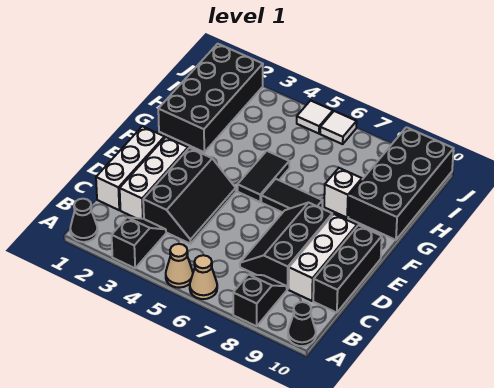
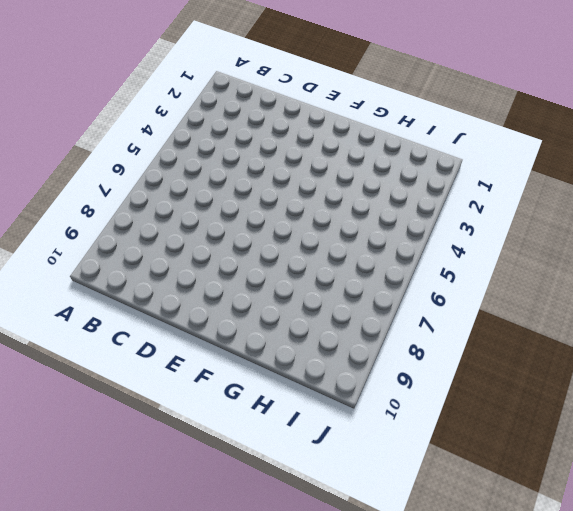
none -> black cone A1 level 1
none -> black slope A3:B3 level 1 top A
none -> tan cone A5 level 1

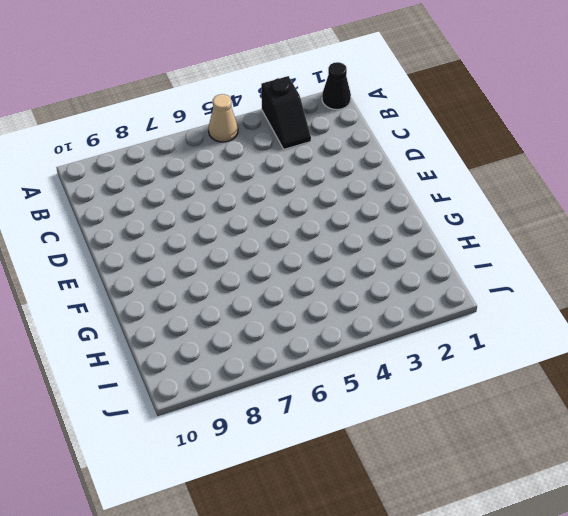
none -> tan cone A6 level 1
none -> black slope A8:B8 level 1 top A
none -> black cone A10 level 1

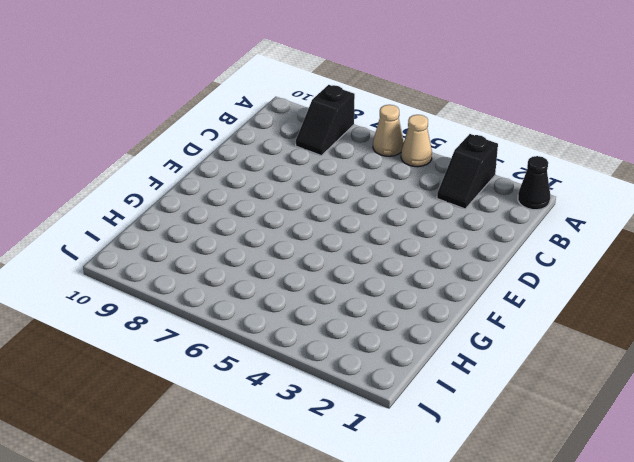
none -> black cone A10 level 1
none -> white brick C1:E1 level 1
none -> white brick C2:E2 level 1

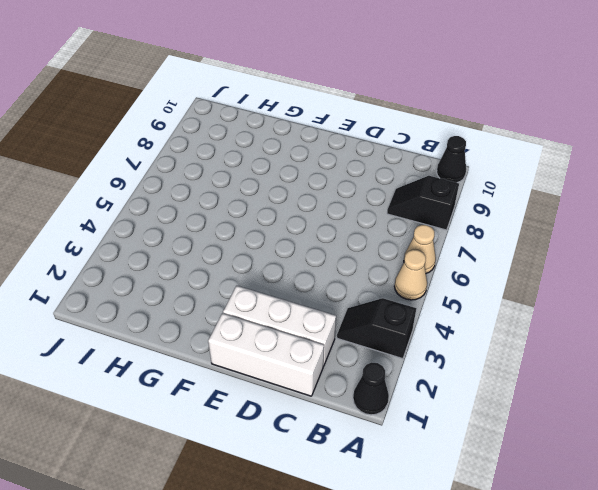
none -> black slope C3:E4 level 1 top 3
none -> black slope C7:E8 level 1 top 8
none -> white brick C9:E9 level 1

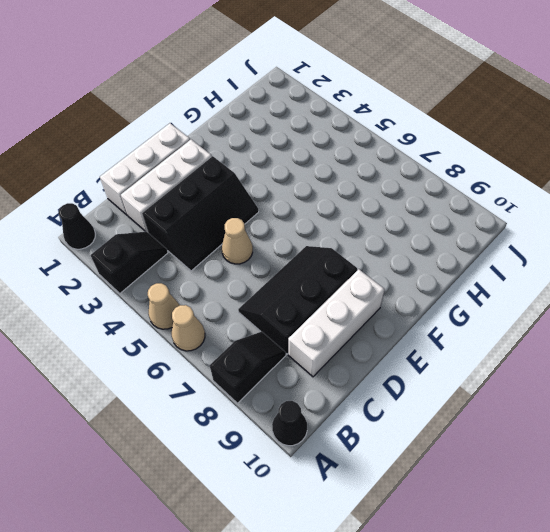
tan cone D5 level 1 -> none
none -> black brick C10:E10 level 1
none -> black tile F5:G5 level 1
none -> black tile F6:F7 level 1

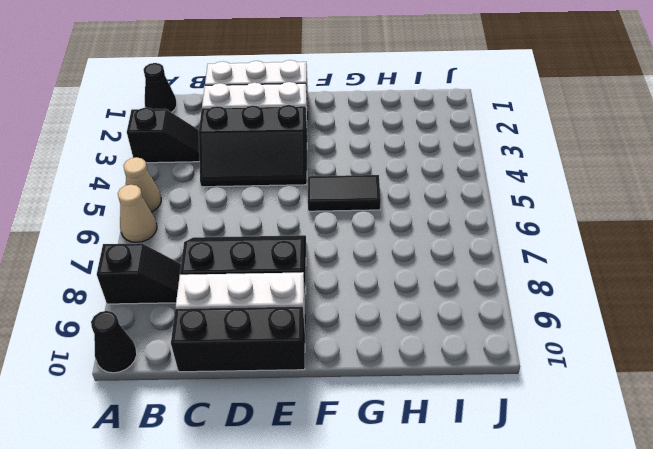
none -> black tile F6:F7 level 1
none -> black brick G1:J2 level 1
none -> white brick G8 level 1

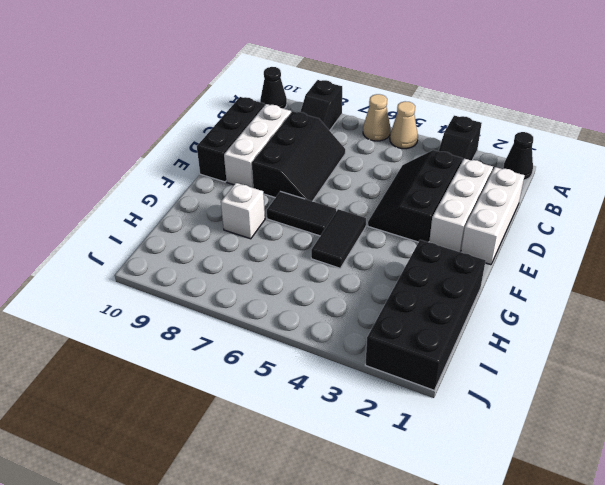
none -> black brick G9:J10 level 1
none -> white tile J5 level 1
none -> white tile J6 level 1

